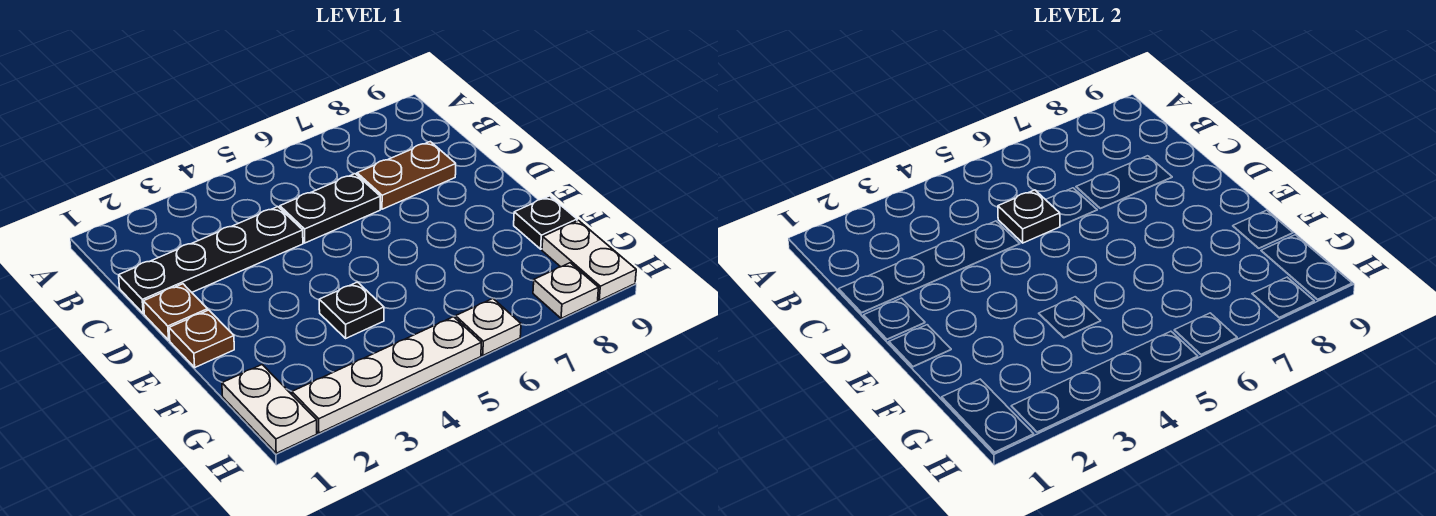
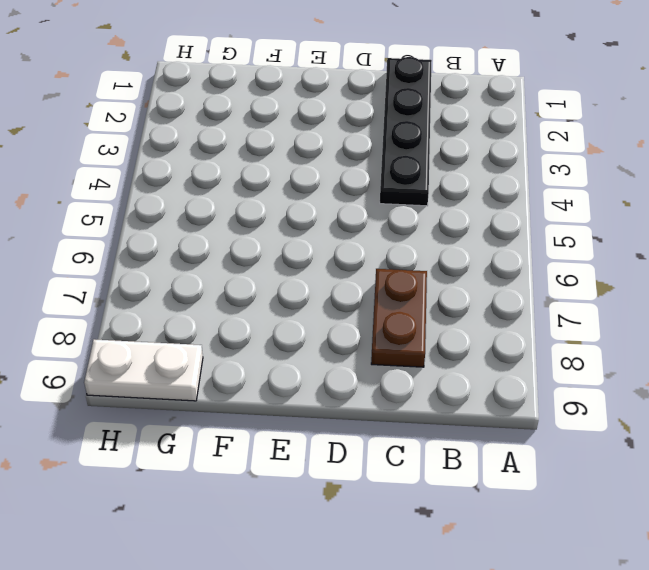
none -> black plate C5:C6 level 1
none -> brown plate D1 level 1
none -> brown plate E1 level 1

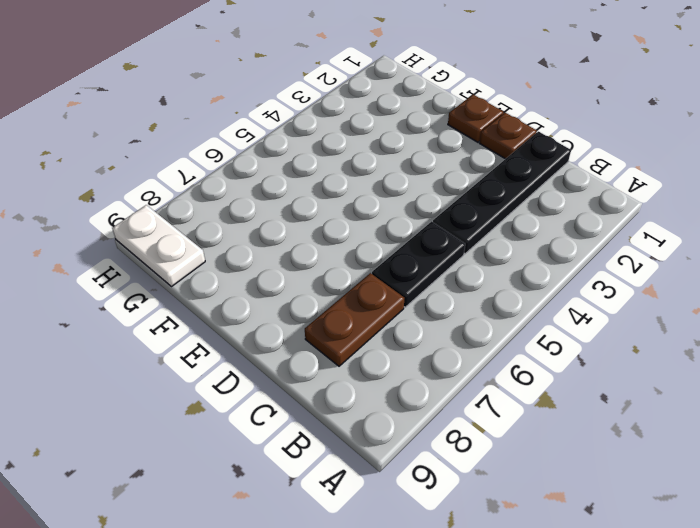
none -> black plate F4 level 1
none -> black plate F9 level 1
none -> white plate G1:H1 level 1

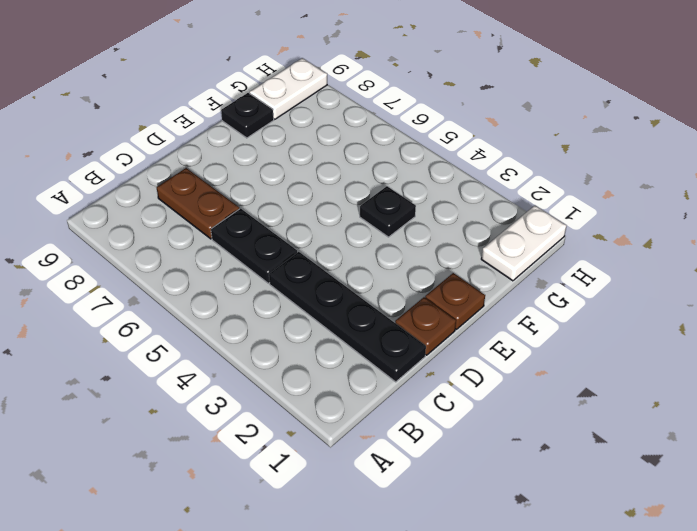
none -> white plate H2:H5 level 1
none -> white plate H6 level 1
none -> white plate H8 level 1

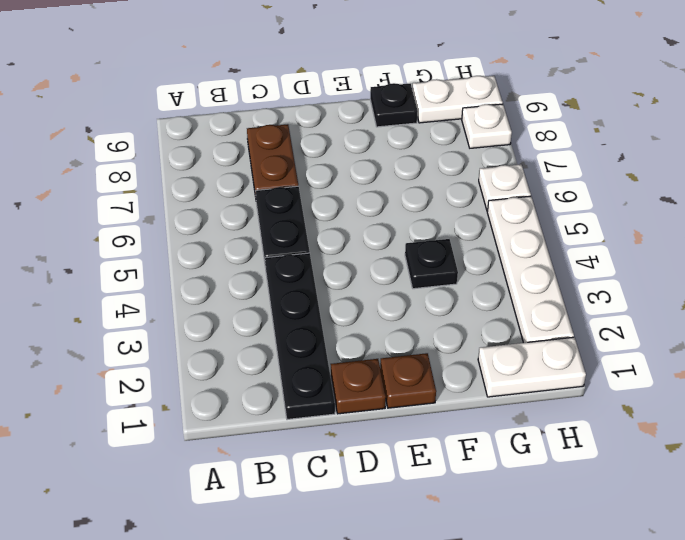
none -> black plate C5 level 2

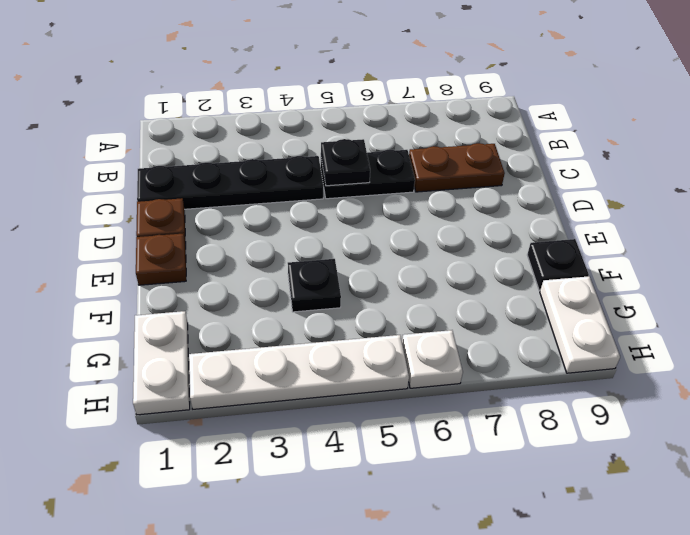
none -> white plate H8 level 1

